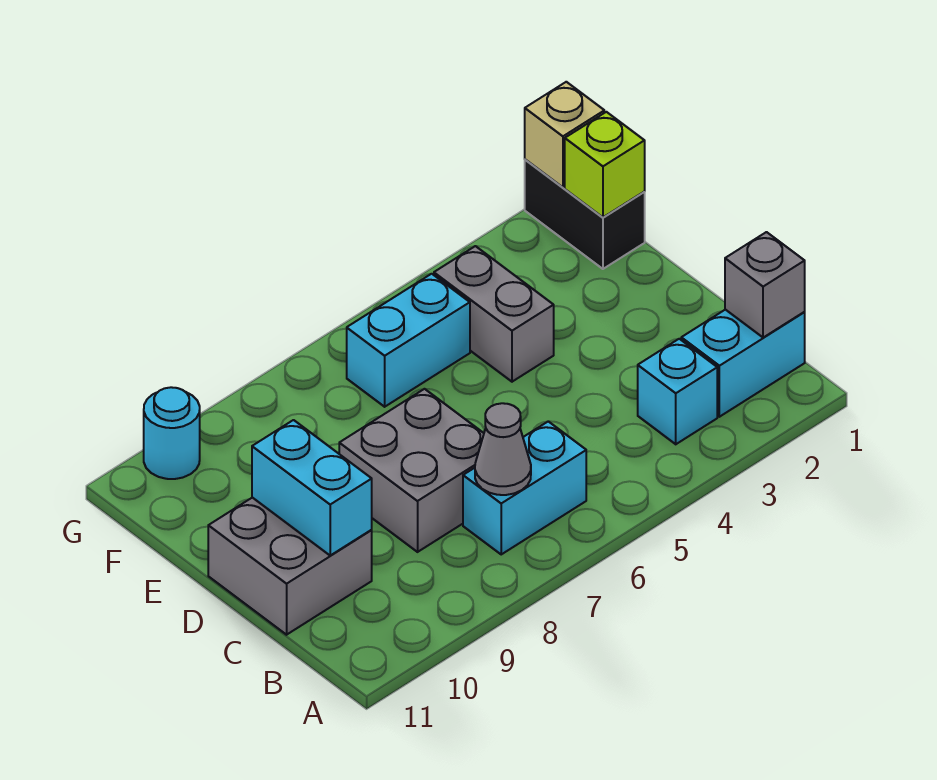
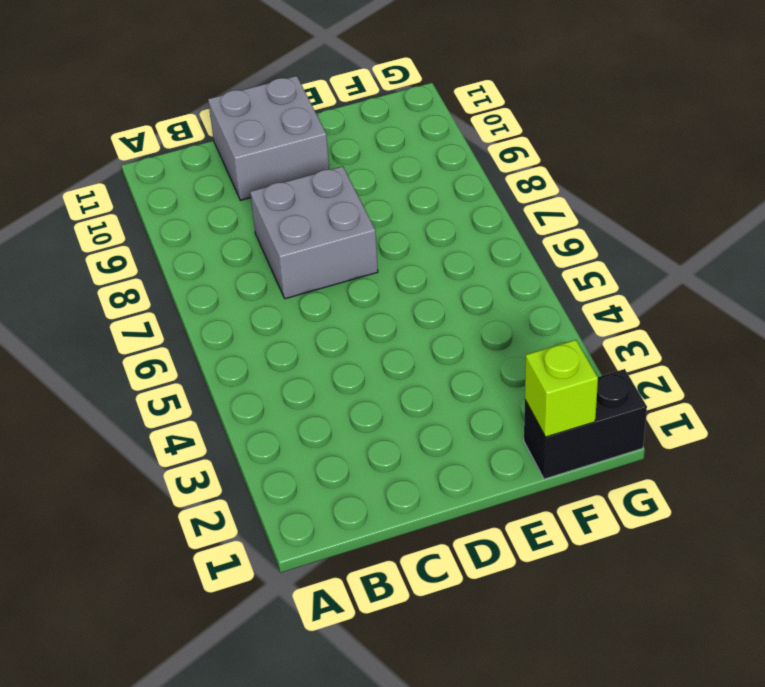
none -> cyan brick B1:B2 level 1
none -> cyan brick B3 level 1
none -> cyan brick B6:B7 level 1

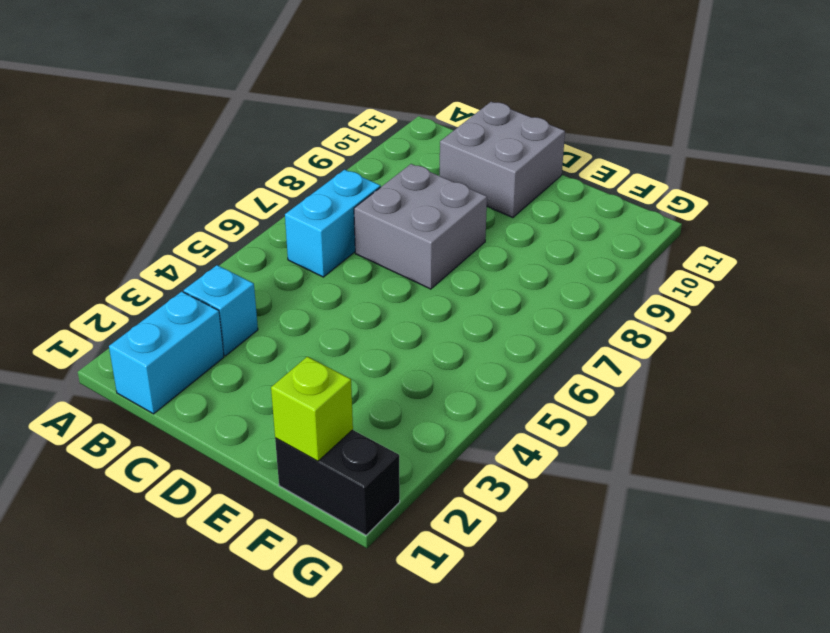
none -> grey brick E4:F4 level 1
none -> cyan brick F5:F6 level 1
none -> cyan round brick G10 level 1

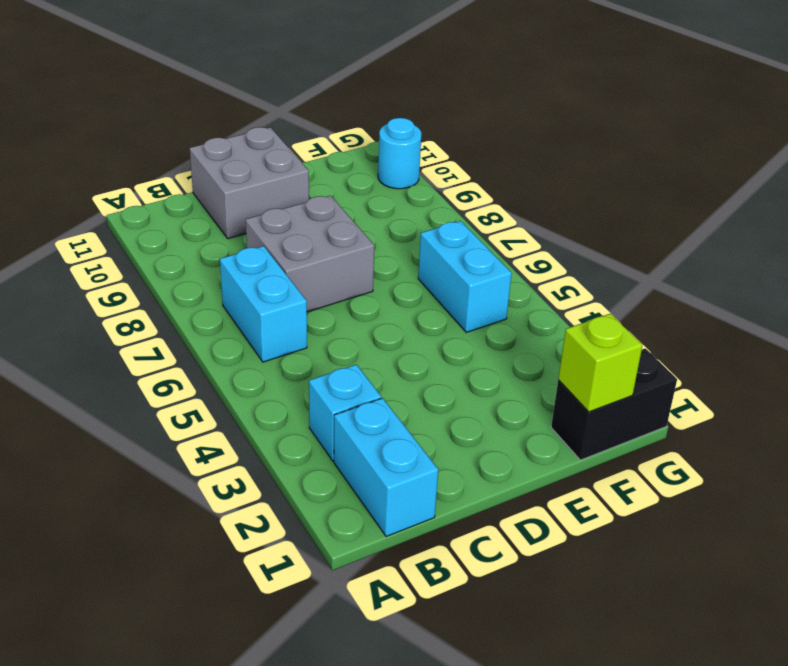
none -> grey brick E4:F4 level 1
none -> grey brick B1 level 2
none -> grey cone B7 level 2

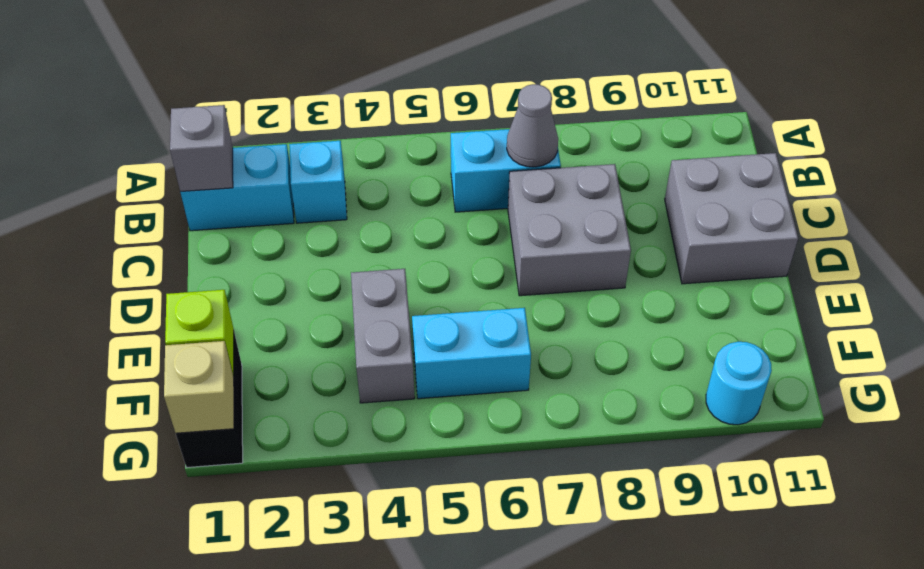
none -> cyan brick C10:D10 level 2

